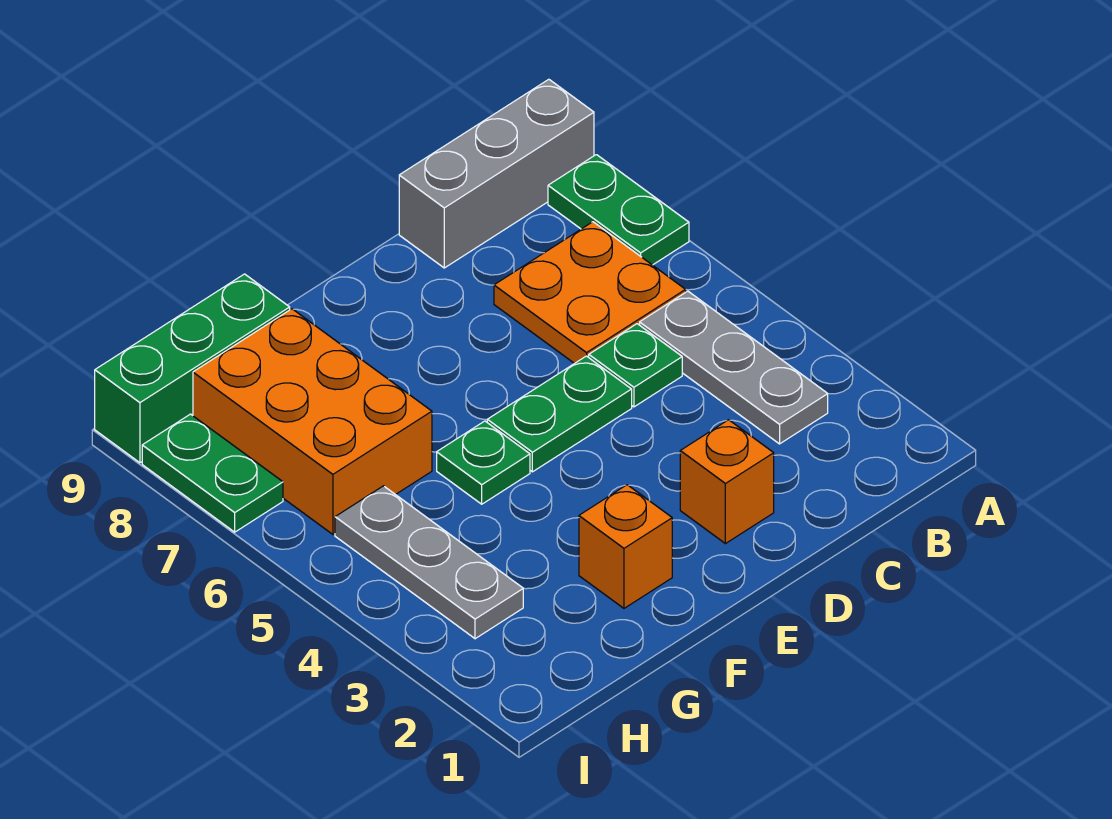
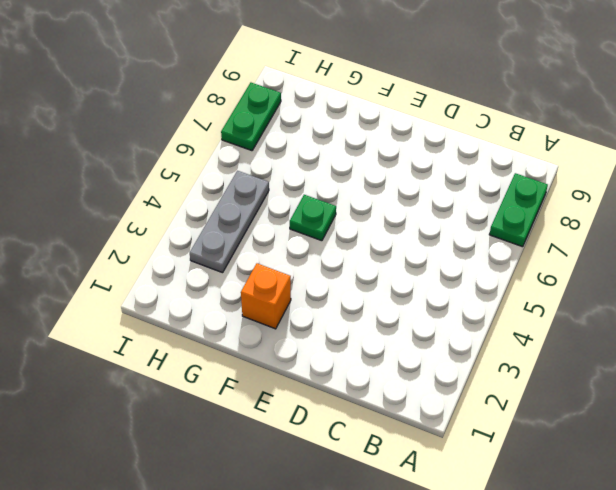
none -> grey brick A9:C9 level 1
none -> grey plate B3:B5 level 1
none -> orange plate B6:C7 level 1

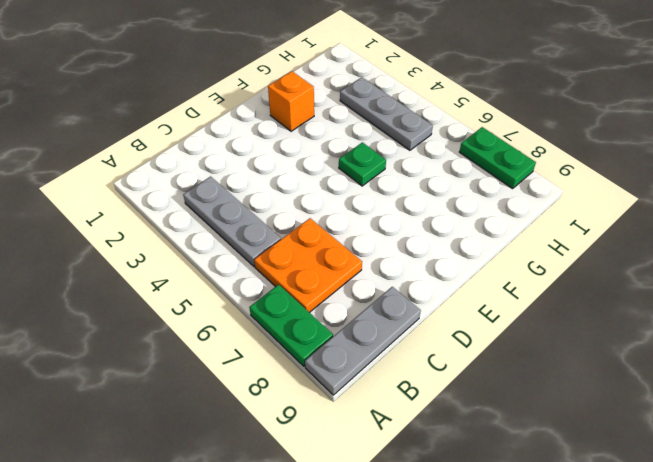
grey plate A9:C9 level 1 -> grey brick A9:C9 level 1
none -> green plate C5 level 1
none -> orange brick D2 level 1
none -> green plate D5:E5 level 1

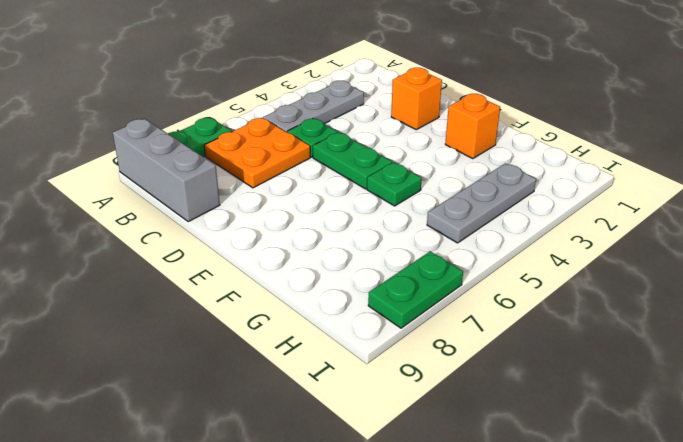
none -> orange brick G6:H8 level 1
none -> green brick G9:I9 level 1

